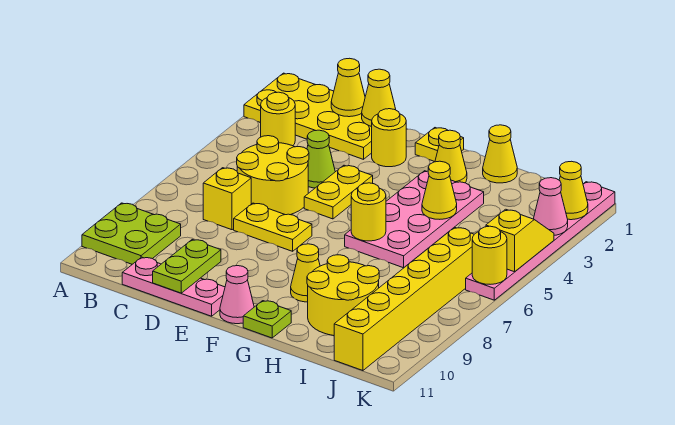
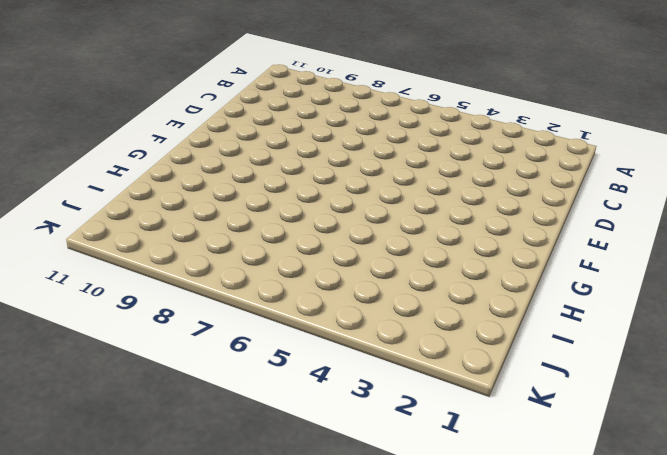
none -> yellow plate A1:D2 level 1
none -> lime plate A9:B10 level 1
none -> yellow round brick B3 level 1

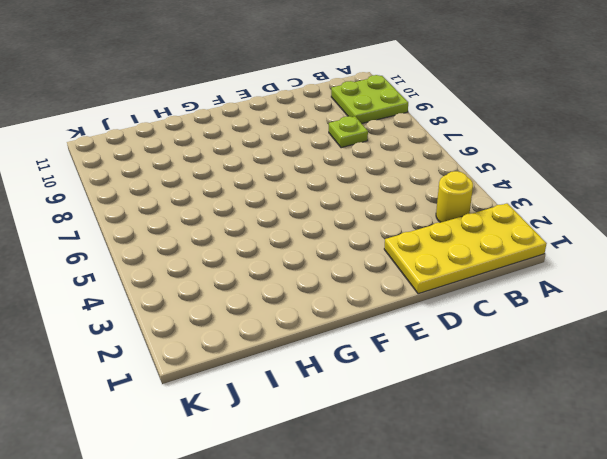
lime plate C8 level 1 -> lime plate G11 level 1
none -> yellow round brick C5:D6 level 1
none -> yellow brick C7 level 1
none -> pink plate C11:E11 level 1

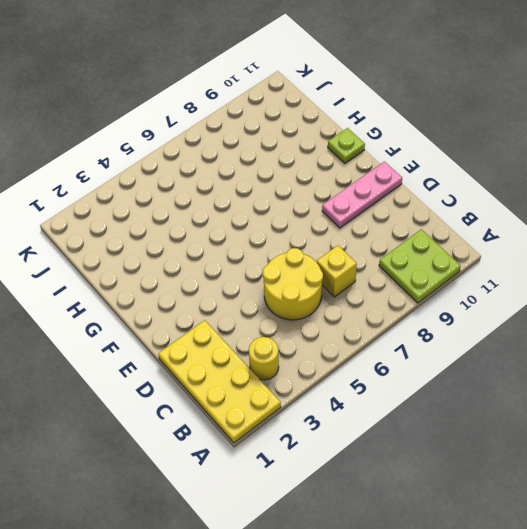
pink plate E9:E11 level 1 -> pink plate C11:E11 level 1
none -> lime cone D4 level 1
none -> yellow plate D7:E7 level 1
none -> yellow round brick E2 level 1

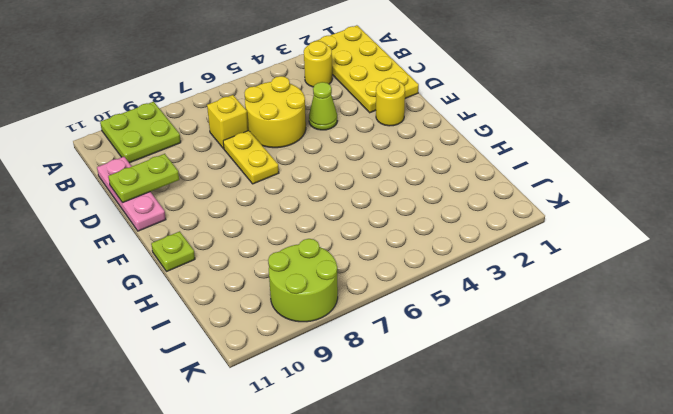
lime round brick J8:K9 level 1 -> yellow brick J6:J11 level 1
none -> yellow plate E4:E5 level 1
none -> yellow plate F1 level 1
none -> pink cone F11 level 1

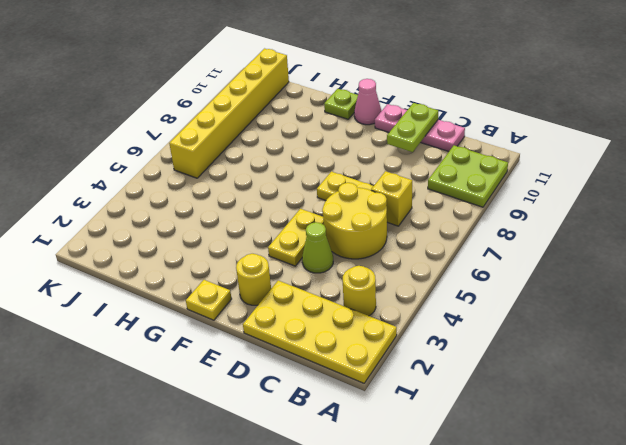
none -> yellow cone G2 level 1
none -> pink plate G3:H6 level 1
none -> yellow cone G9 level 1

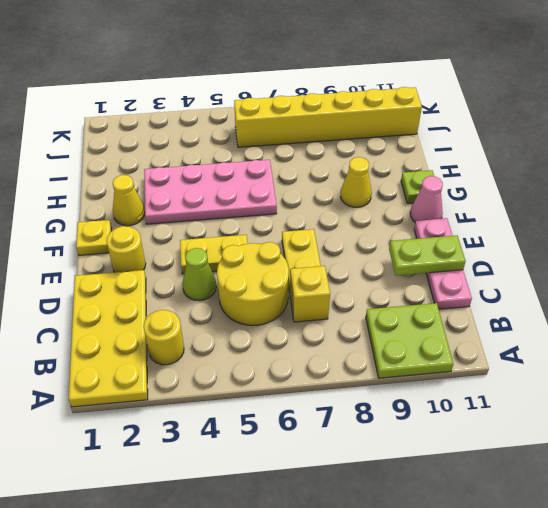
none -> yellow cone H1 level 1
none -> yellow round brick H9:I10 level 1
none -> pink plate K1:K6 level 1

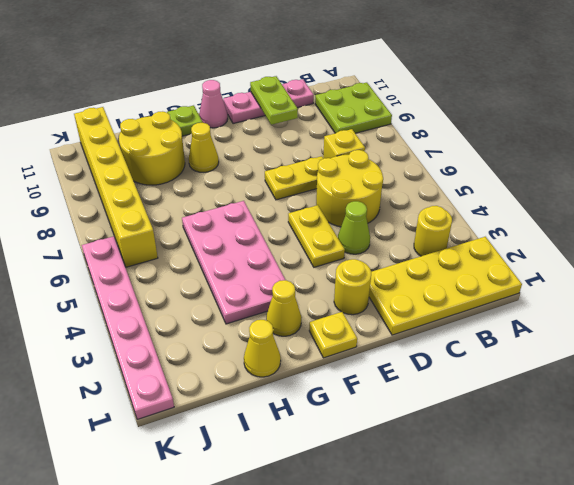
none -> yellow cone C1 level 2
none -> yellow cone D1 level 2
none -> yellow round brick G6 level 2

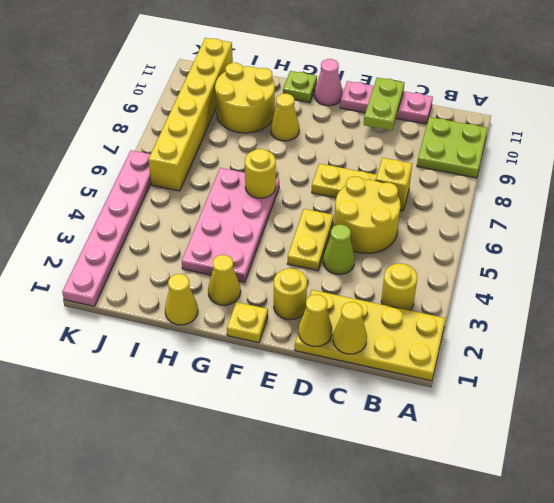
none -> yellow cone H4 level 2
none -> yellow cone K2 level 2
none -> pink cone K3 level 2

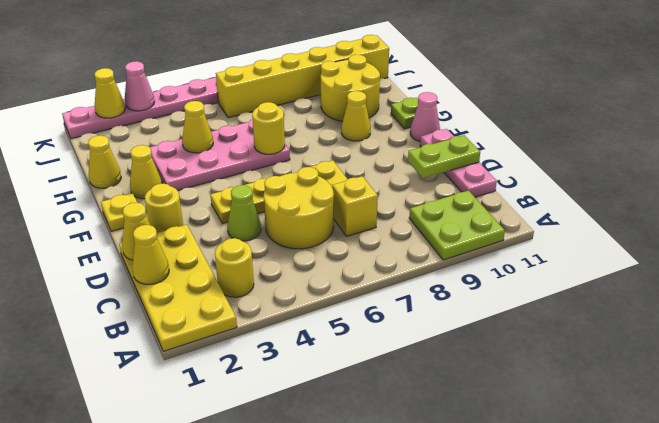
none -> yellow slope K4:K5 level 2 top 5
none -> yellow round brick K6 level 2

